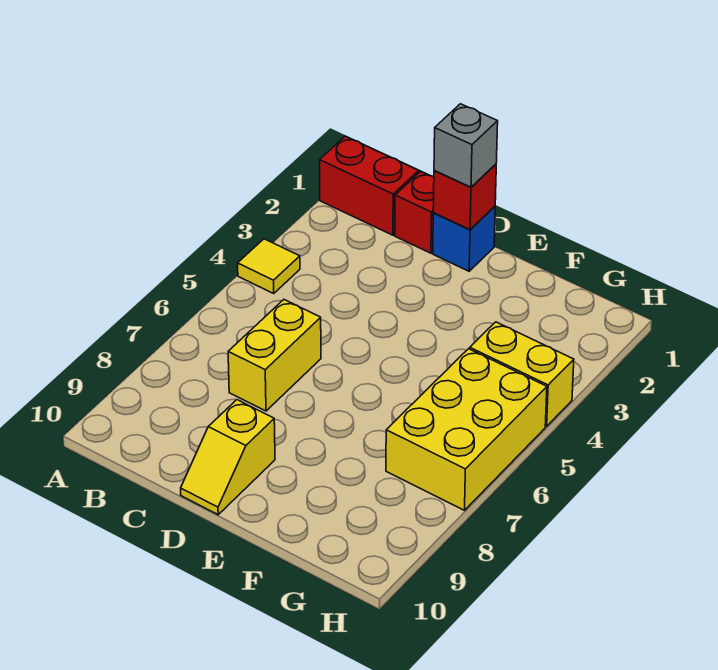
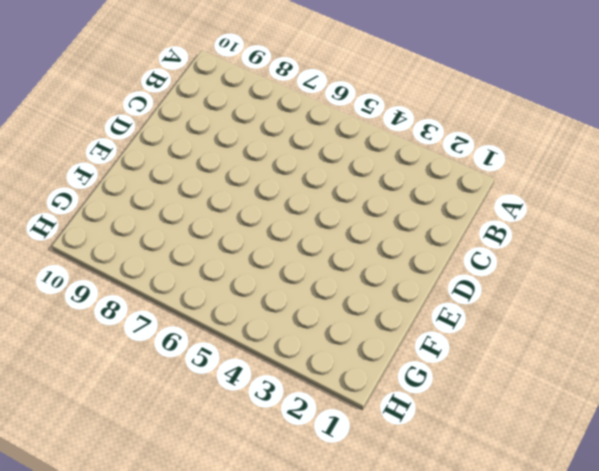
none -> red brick A1:B1 level 1
none -> yellow tile A4 level 1

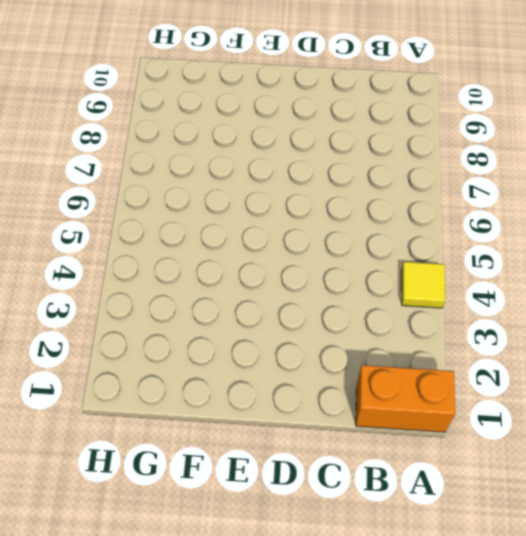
orange brick A1:B1 level 1 -> red brick A1:B1 level 1
none -> red brick C1 level 1
none -> yellow brick C6:C7 level 1

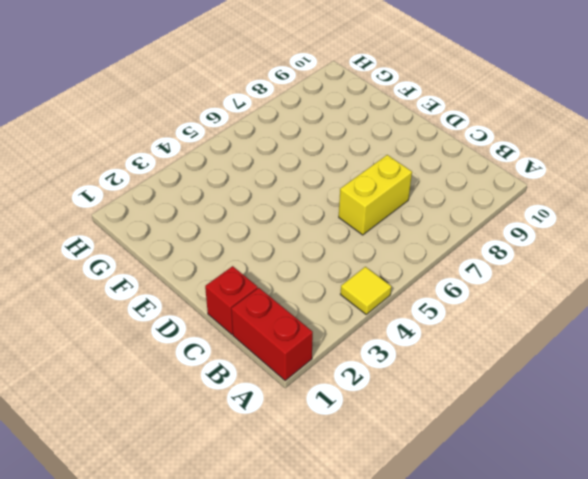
none -> blue brick D1 level 1
none -> yellow slope D9:D10 level 1 top 9

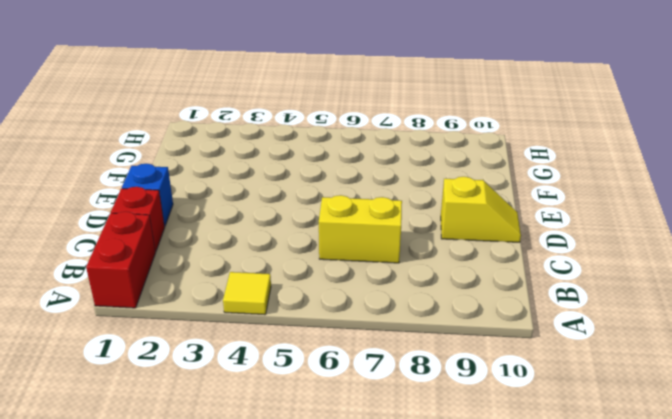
none -> yellow brick G4:H4 level 1
none -> yellow brick G5:H7 level 1

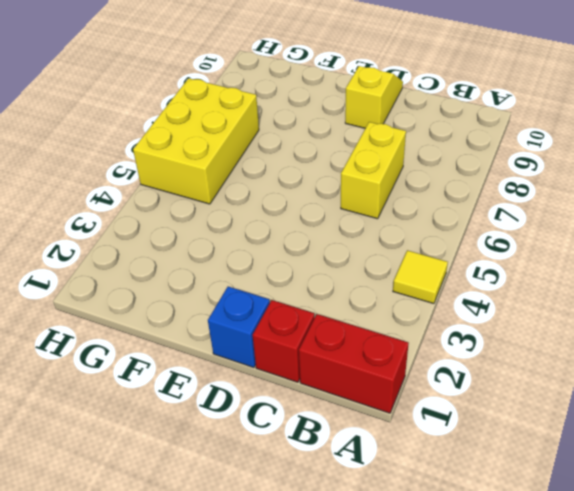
none -> yellow brick G4:H4 level 1
none -> red brick D1 level 2

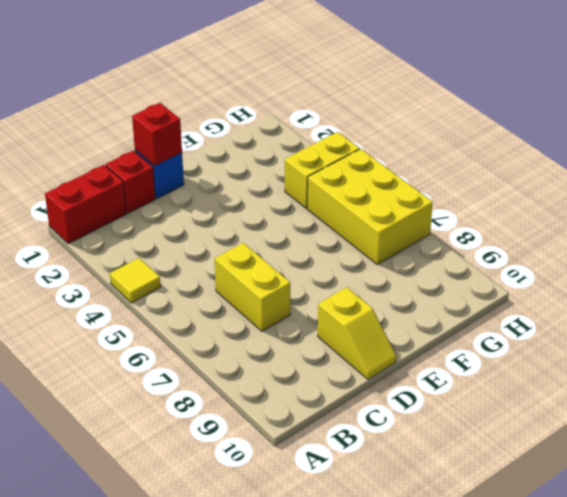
none -> grey brick D1 level 3

